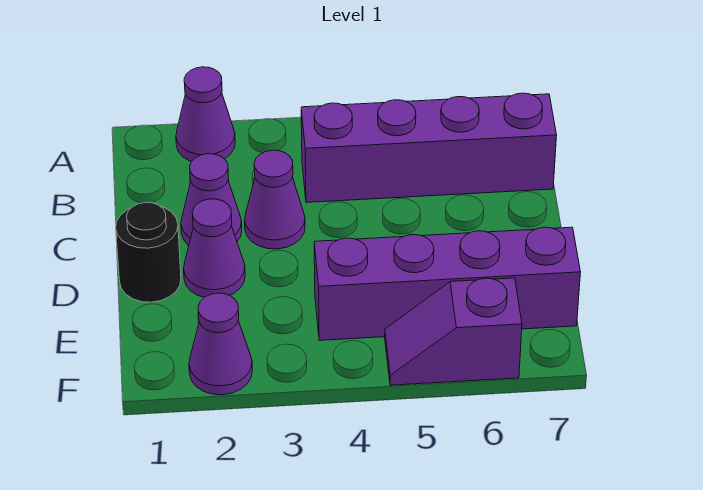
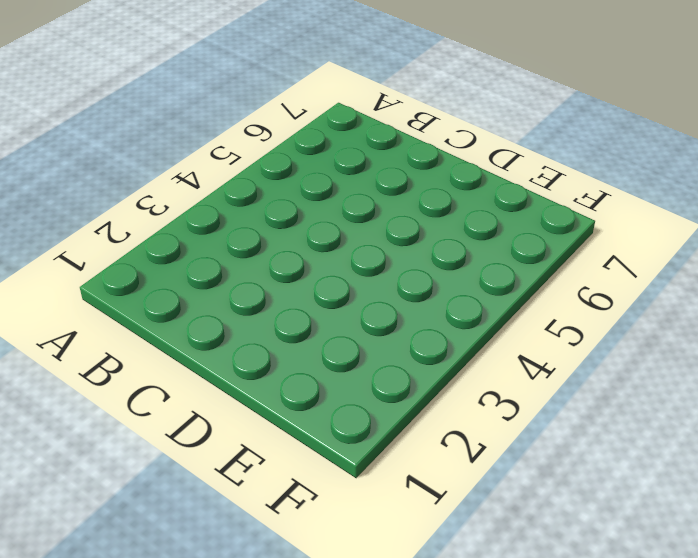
none -> purple cone A2 level 1
none -> purple brick B4:B7 level 1

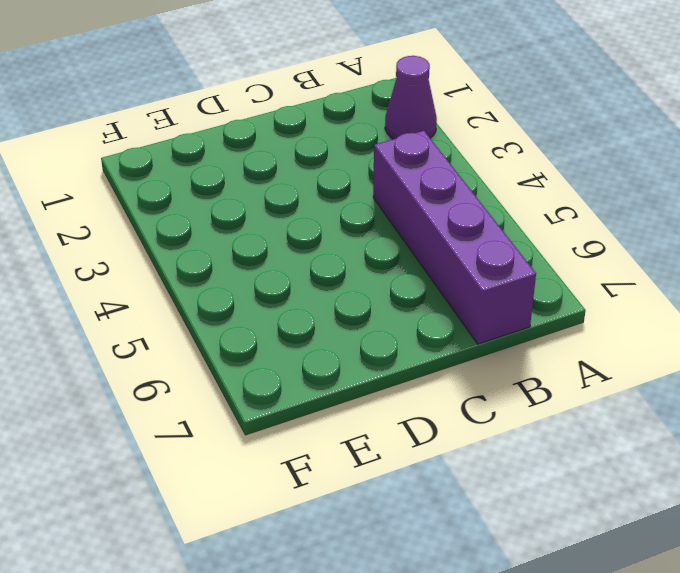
none -> purple cone C2 level 1
none -> purple cone C3 level 1

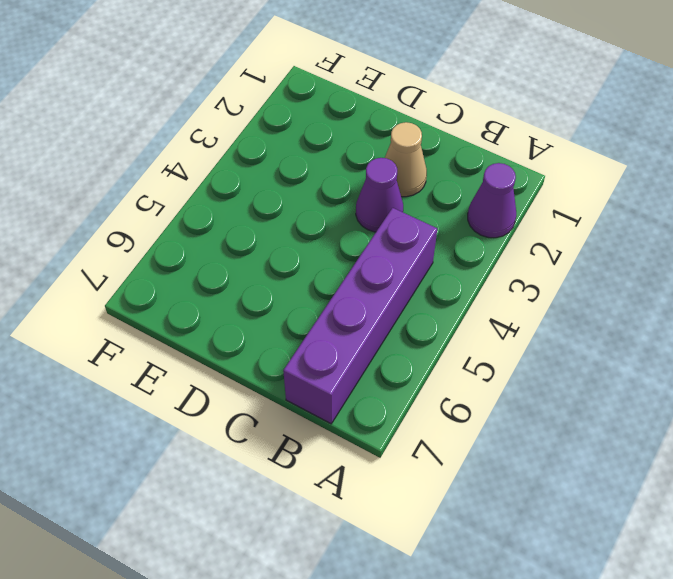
tan cone C2 level 1 -> purple cone C2 level 1
none -> black round brick D1 level 1
none -> purple cone D2 level 1

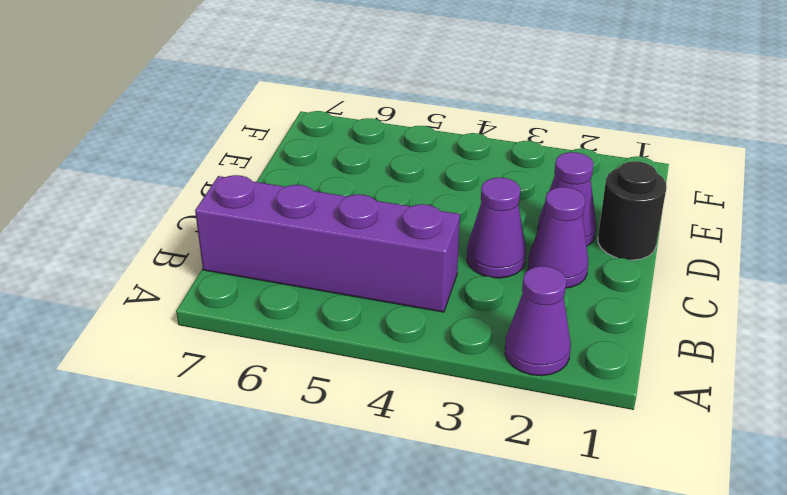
none -> purple brick E4:E7 level 1
none -> purple cone F2 level 1

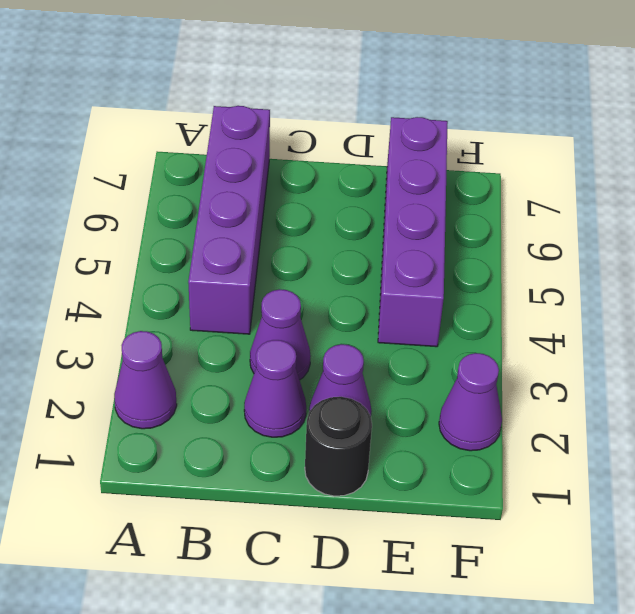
none -> purple slope F5:F6 level 1 top 6

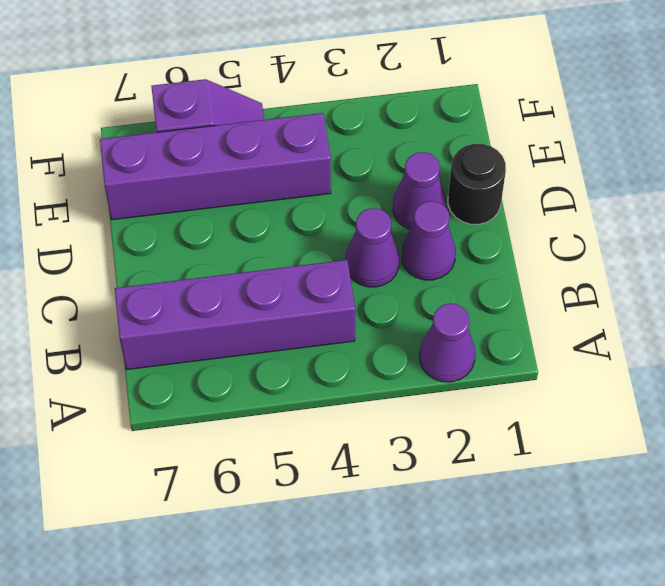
none -> purple cone F2 level 1

